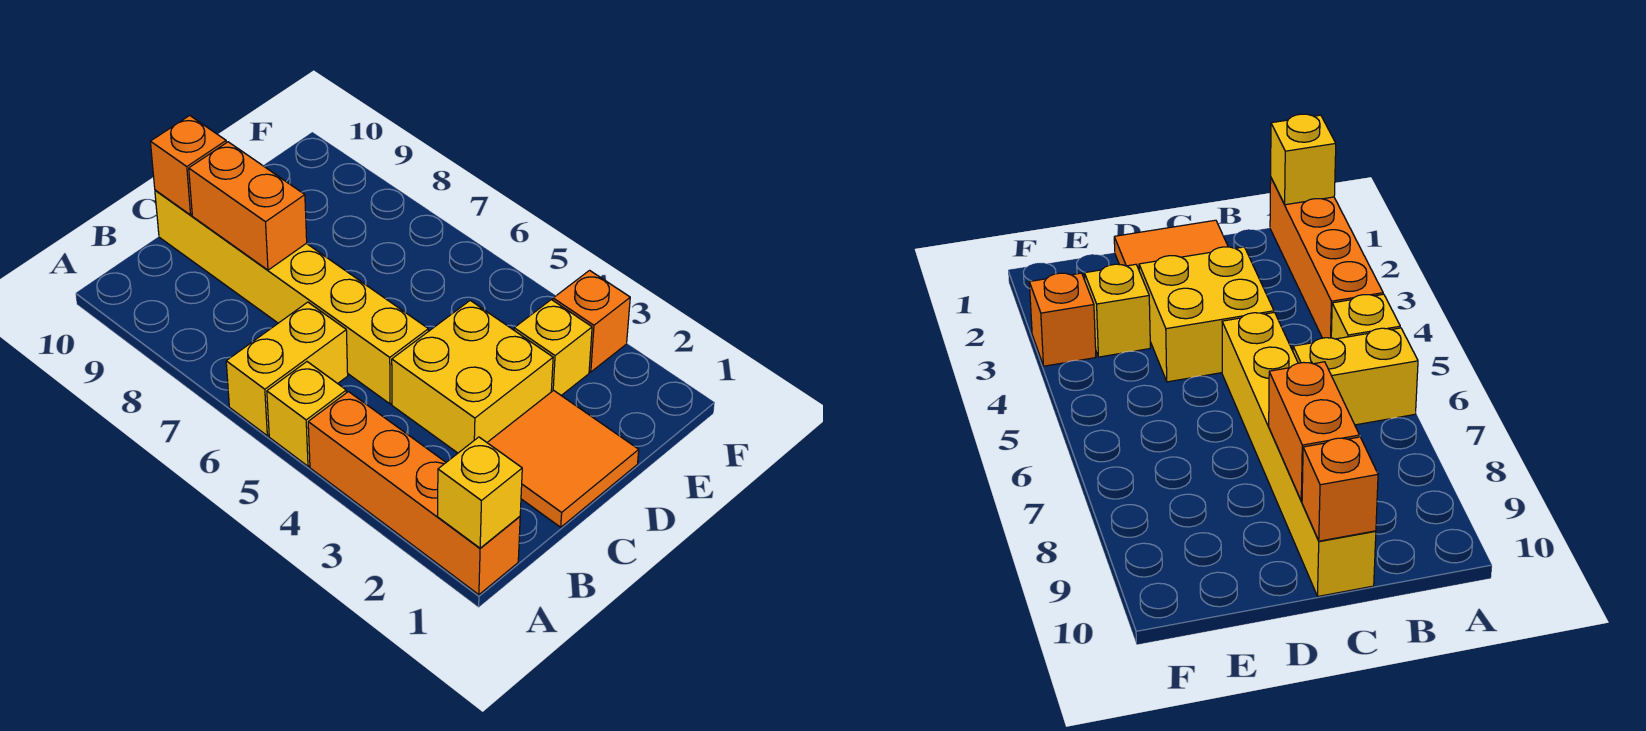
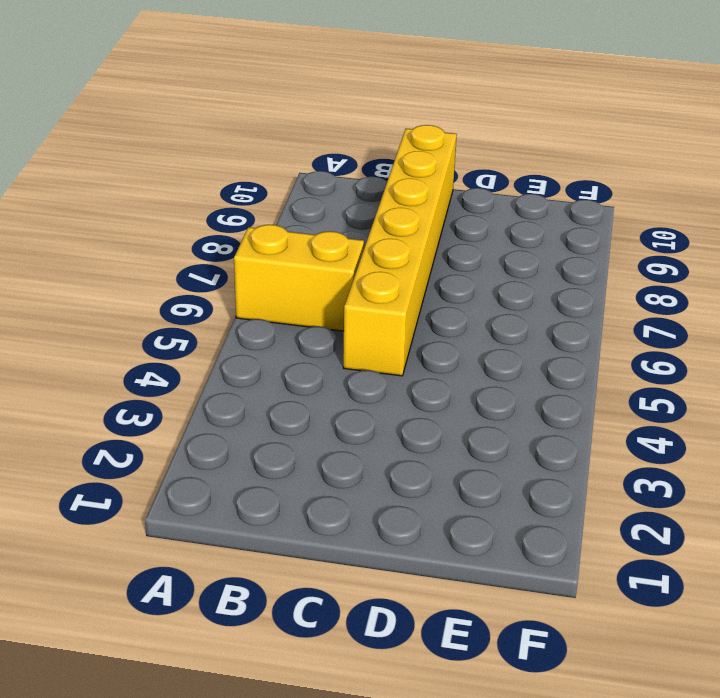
none -> orange brick A1:A4 level 1
none -> yellow brick A5 level 1

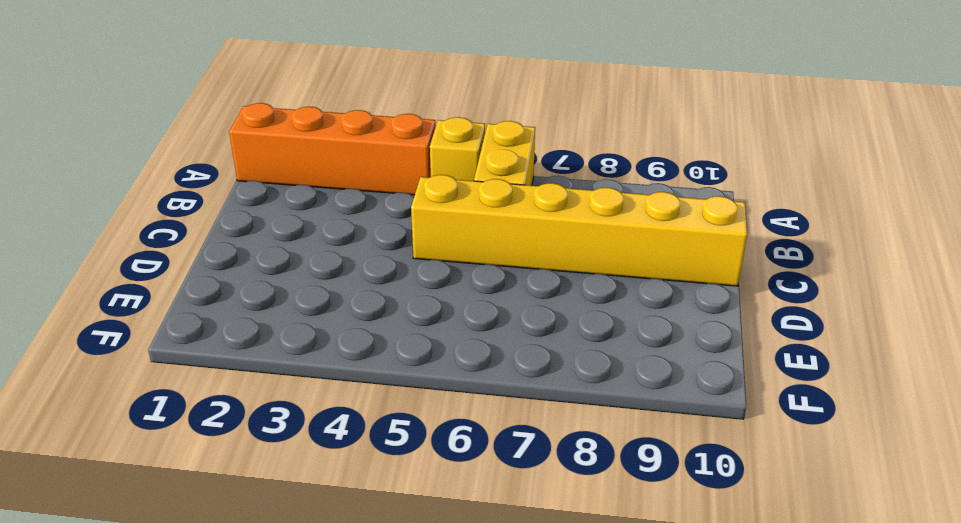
none -> orange tile C1:D2 level 1
none -> yellow brick C3:D4 level 1

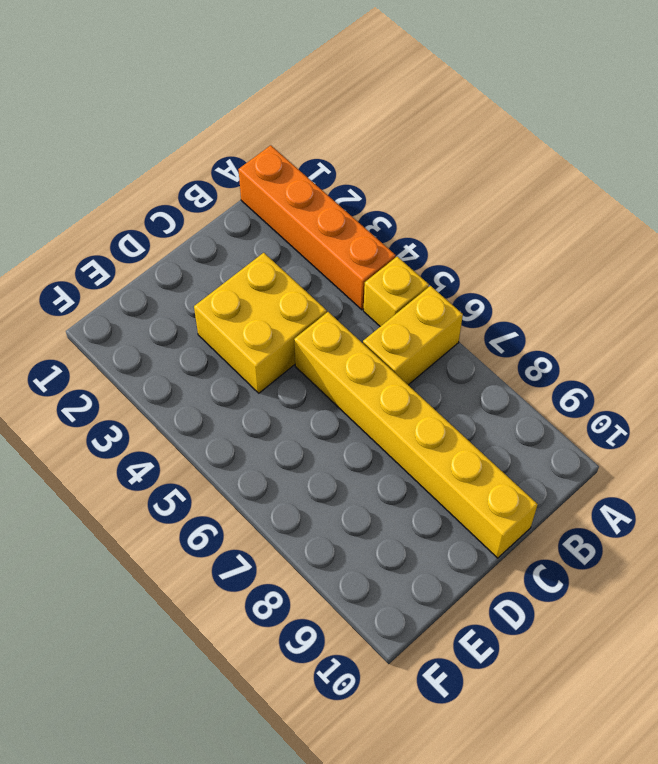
none -> orange tile C1:D2 level 1
none -> yellow brick E3 level 1

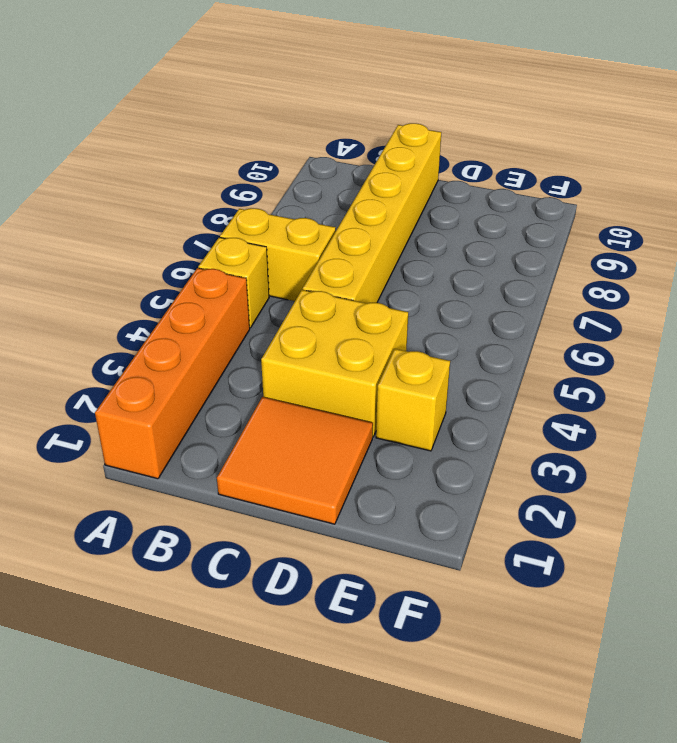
none -> orange brick F3 level 1
none -> yellow brick A1 level 2

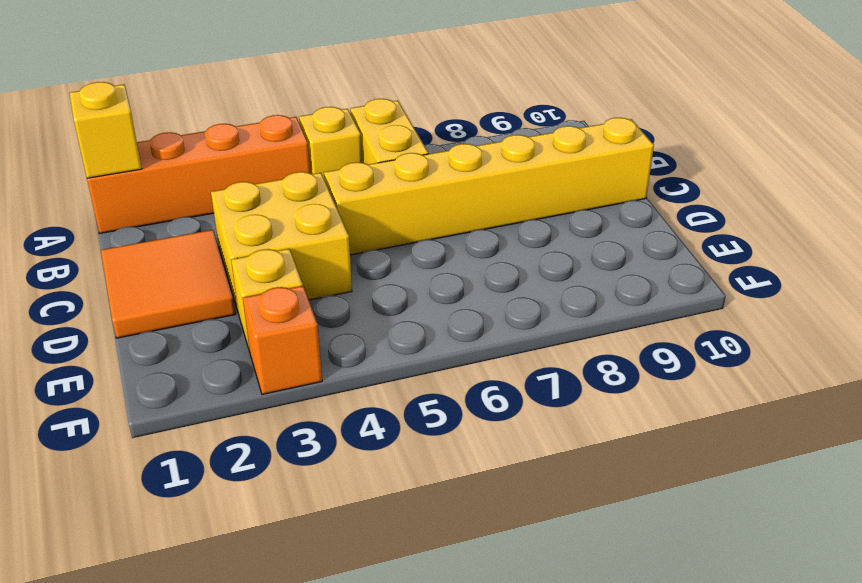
none -> orange brick C8:C9 level 2
none -> orange brick C10 level 2

